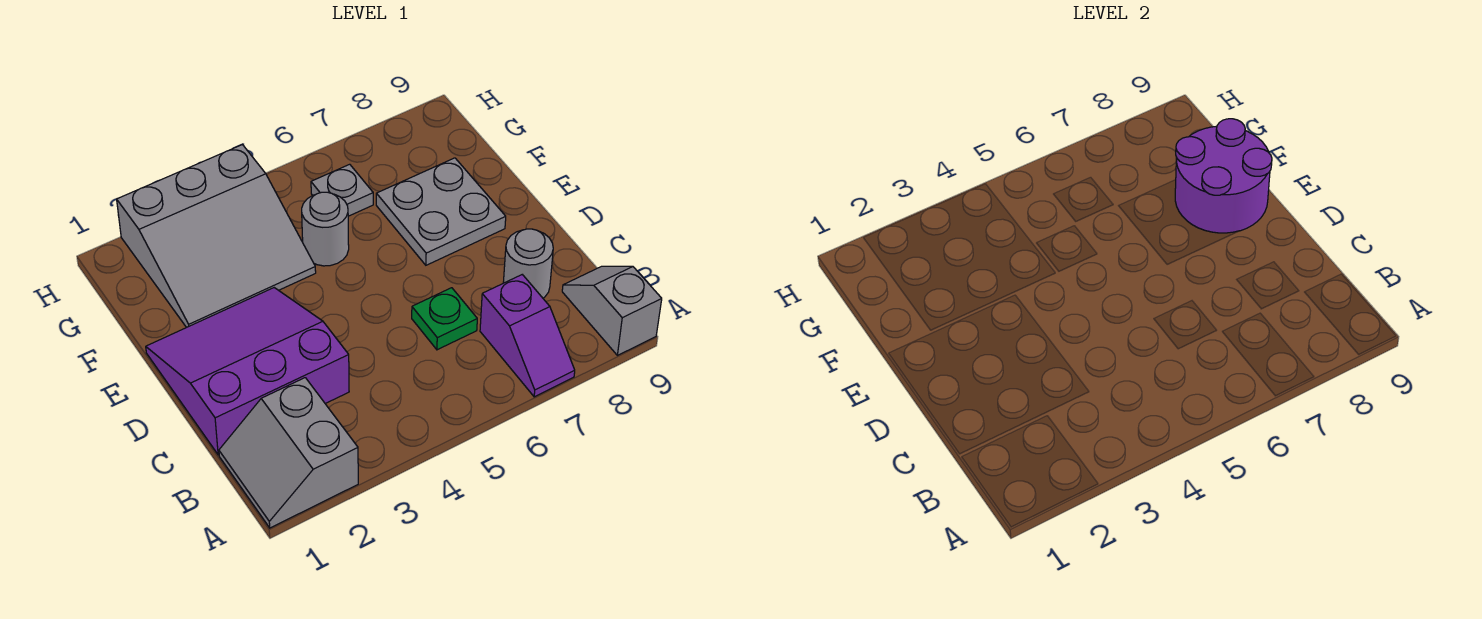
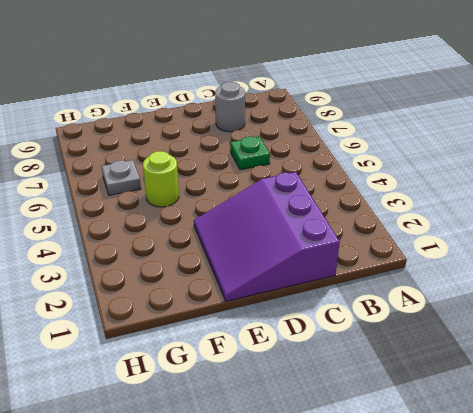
lime round brick F5 level 1 -> grey round brick F5 level 1
none -> grey slope A1:B2 level 1 top 2
none -> purple slope A7:B7 level 1 top B

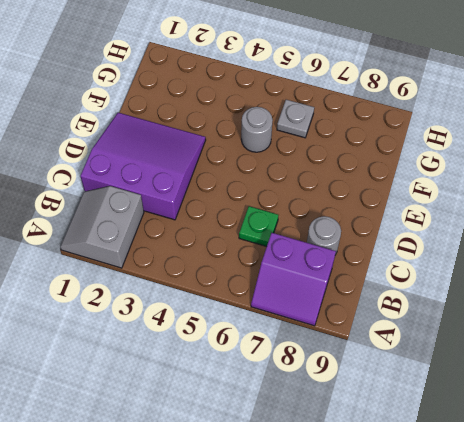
purple slope A7:B8 level 1 top B -> purple slope A7:B7 level 1 top B
none -> grey slope A9:B9 level 1 top A
none -> grey plate E7:F8 level 1

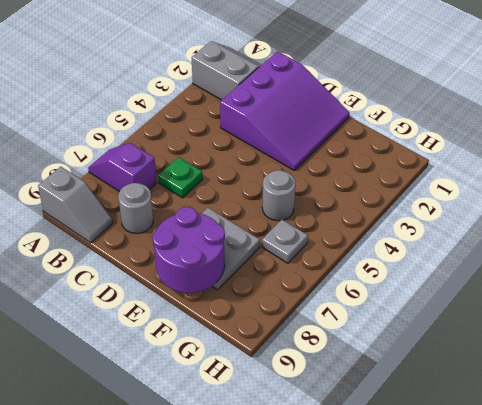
none -> grey slope F2:H4 level 1 top H

